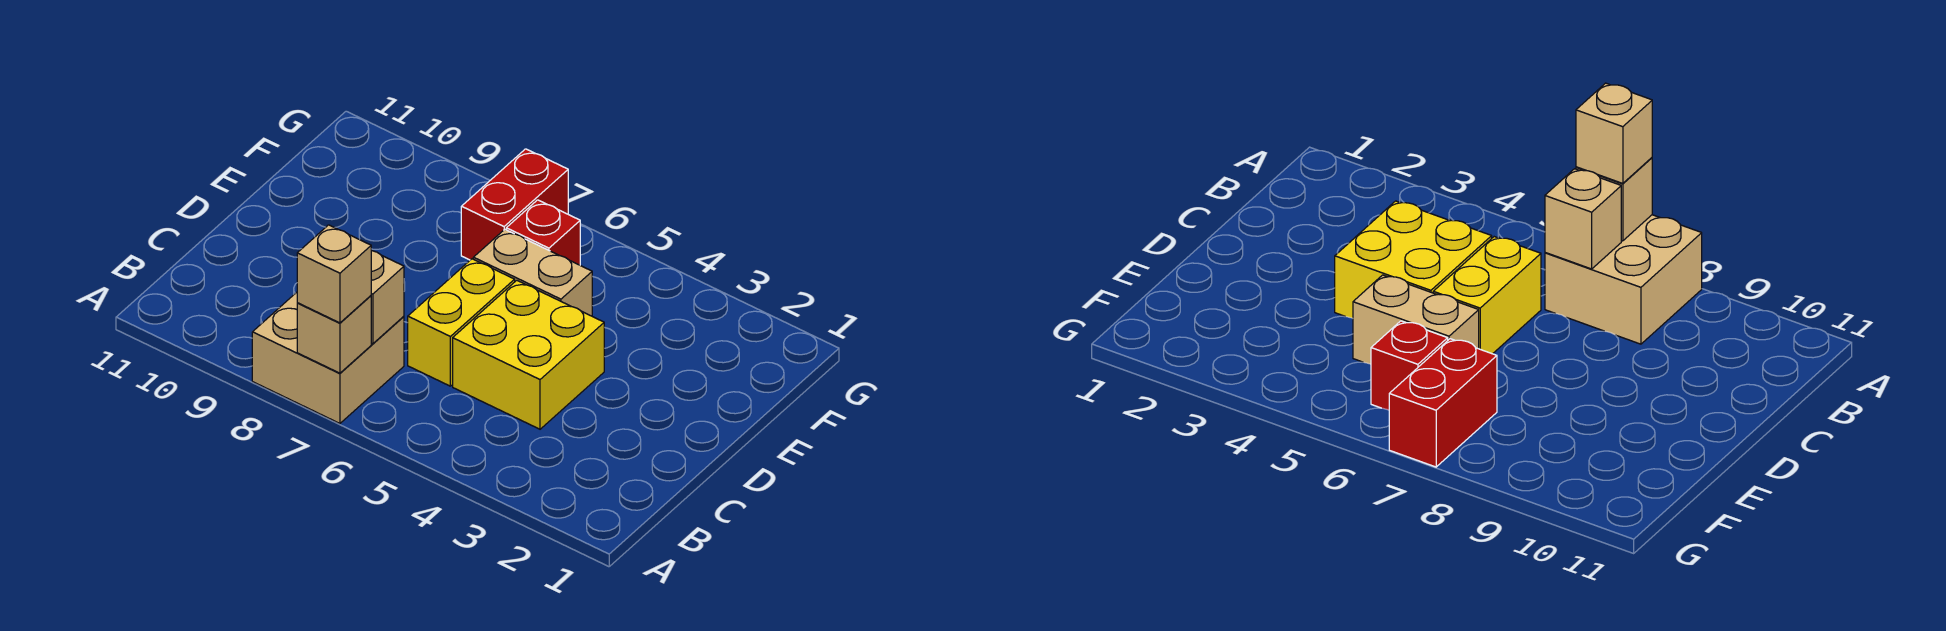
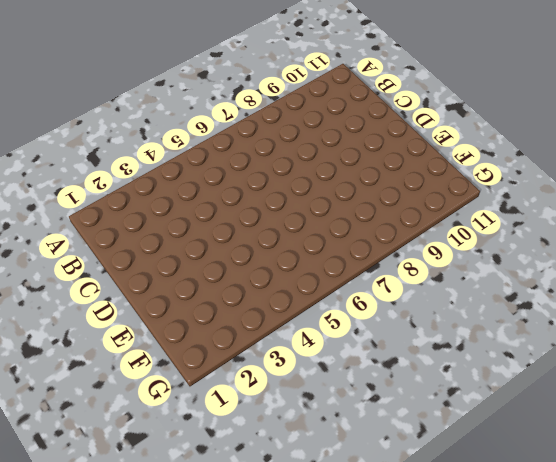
none -> tan brick A7:B8 level 1
none -> yellow brick C4:D5 level 1

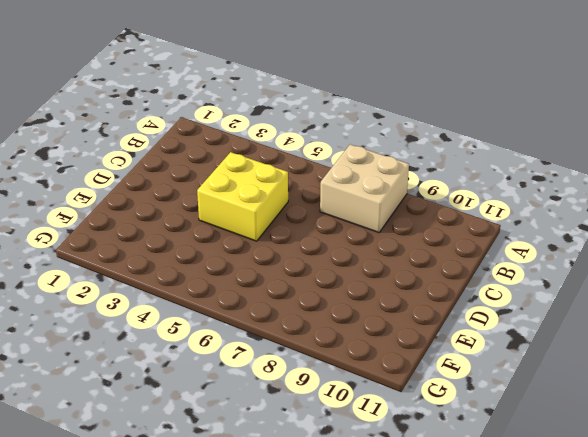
none -> yellow brick C6:D6 level 1
none -> tan brick E5:E6 level 1

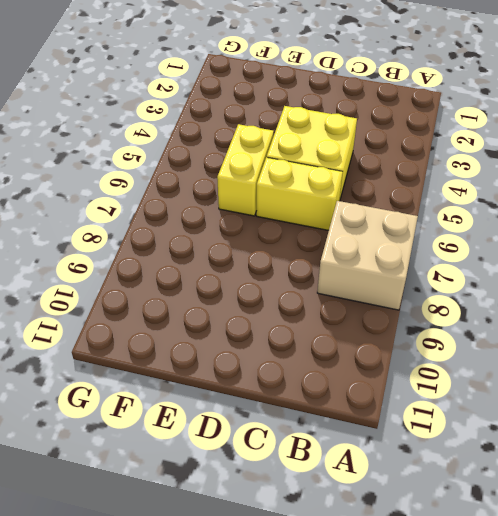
yellow brick E5:E6 level 1 -> tan brick E5:E6 level 1
none -> red brick F6 level 1
none -> red brick F7:G7 level 1

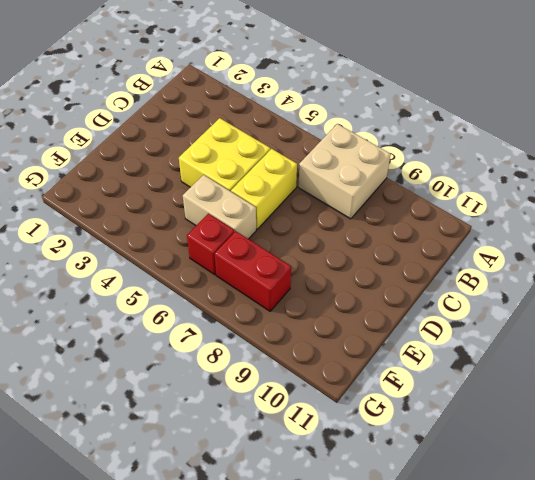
red brick F7:F8 level 1 -> red brick F7:G7 level 1
none -> tan brick A7 level 2
none -> tan brick B7 level 2

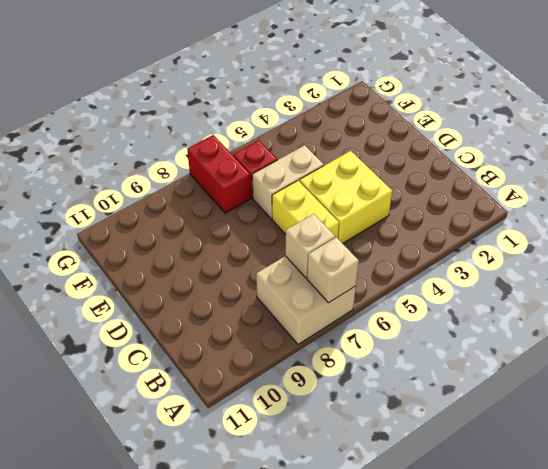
none -> tan brick A7 level 3

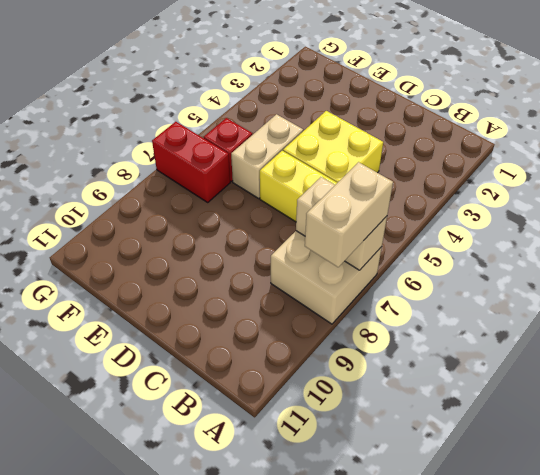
tan brick A7:A8 level 3 -> tan brick A7 level 3

